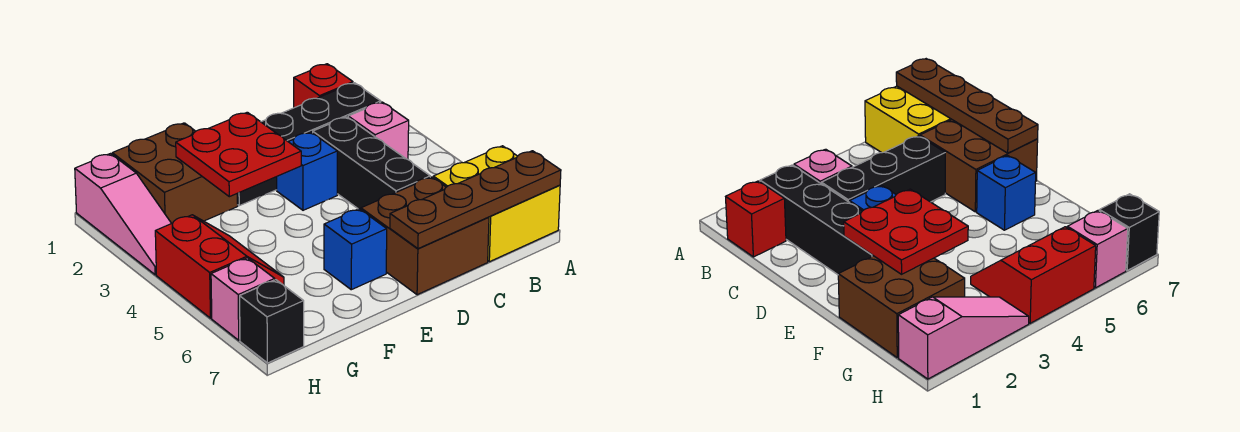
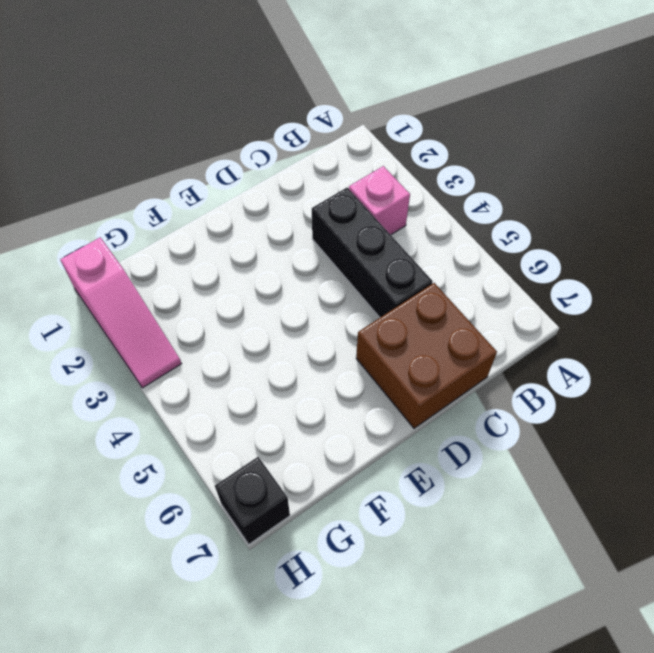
none -> yellow brick A6:B7 level 1
none -> red brick B1 level 1
none -> black brick B2:E2 level 1

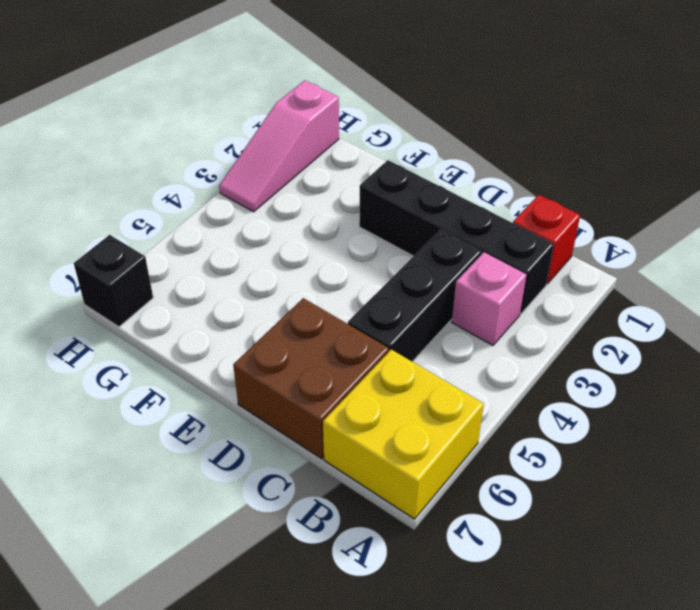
none -> blue brick D3 level 1
none -> blue brick E6 level 1
none -> brown brick F1:G2 level 1

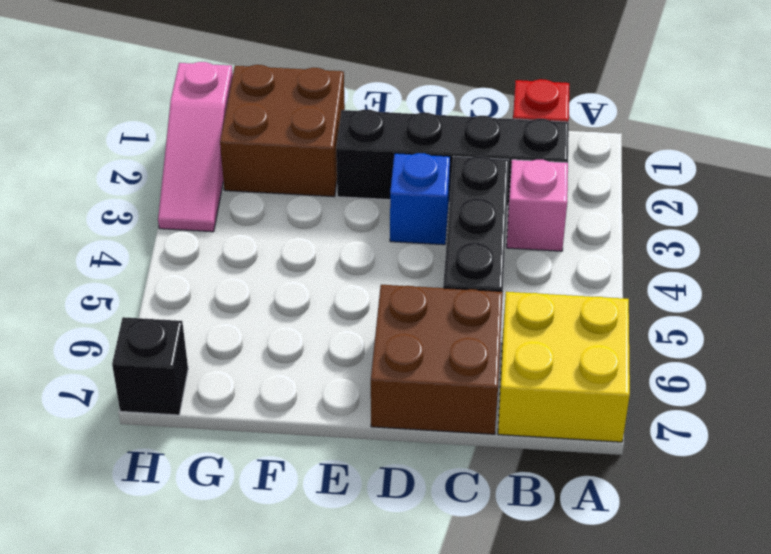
none -> blue brick E6 level 1
none -> red slope G4:H5 level 1 top H
none -> pink brick H6 level 1

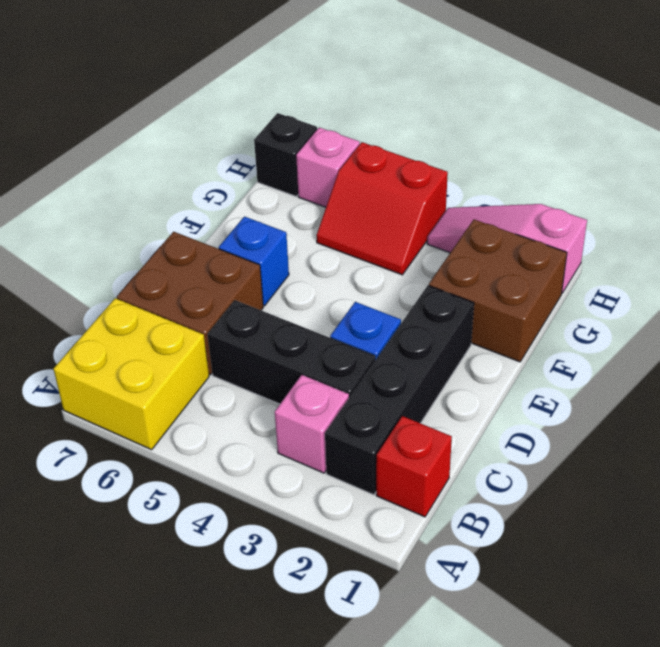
none -> brown plate A7:D7 level 2
none -> red plate E2:F3 level 2

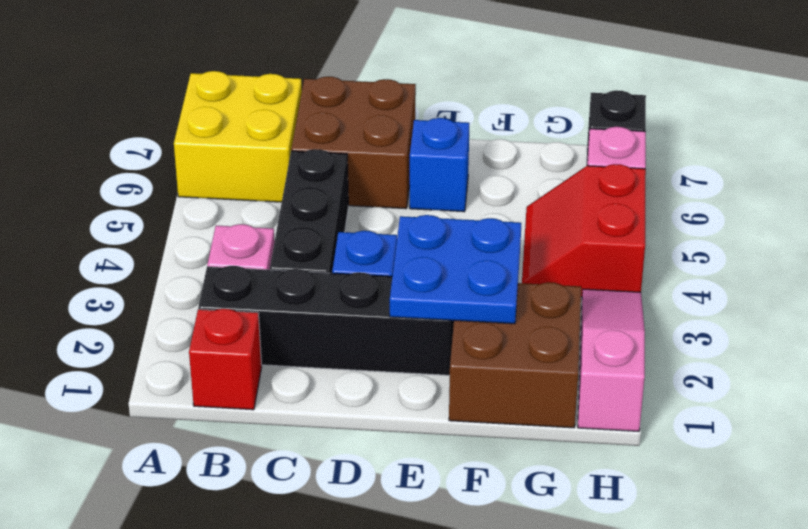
blue plate E2:F3 level 2 -> red plate E2:F3 level 2
none -> brown plate A7:D7 level 2

